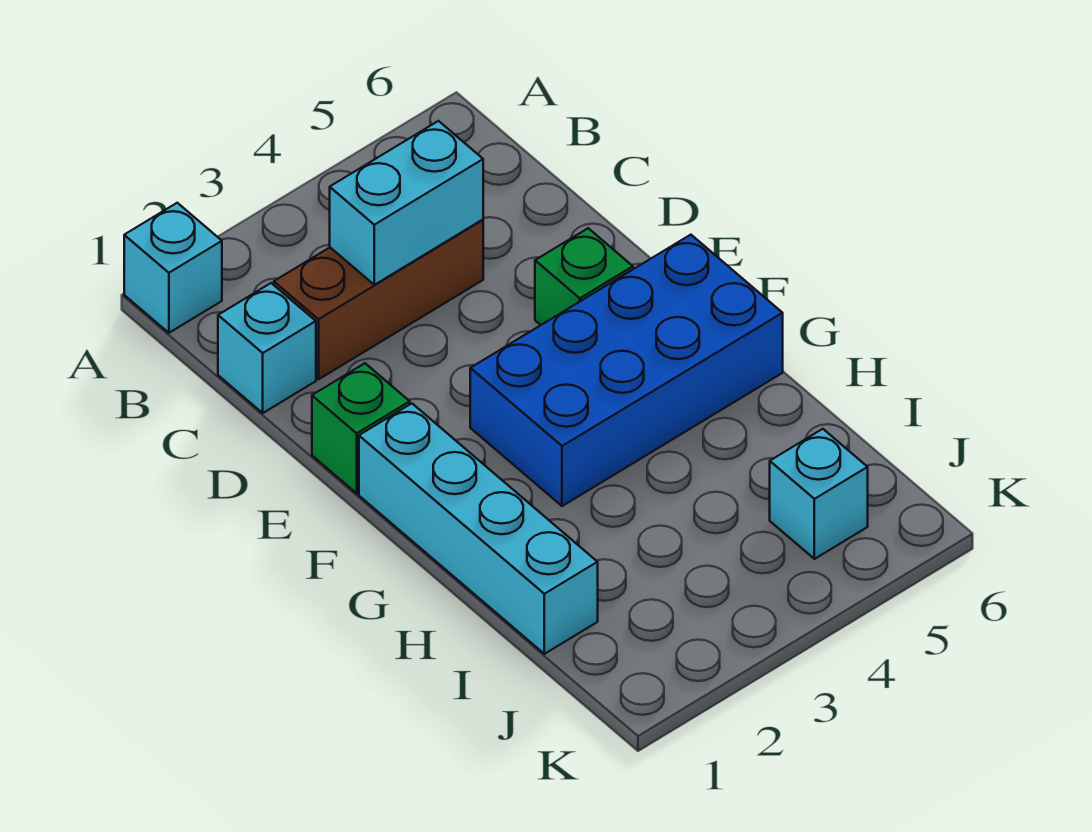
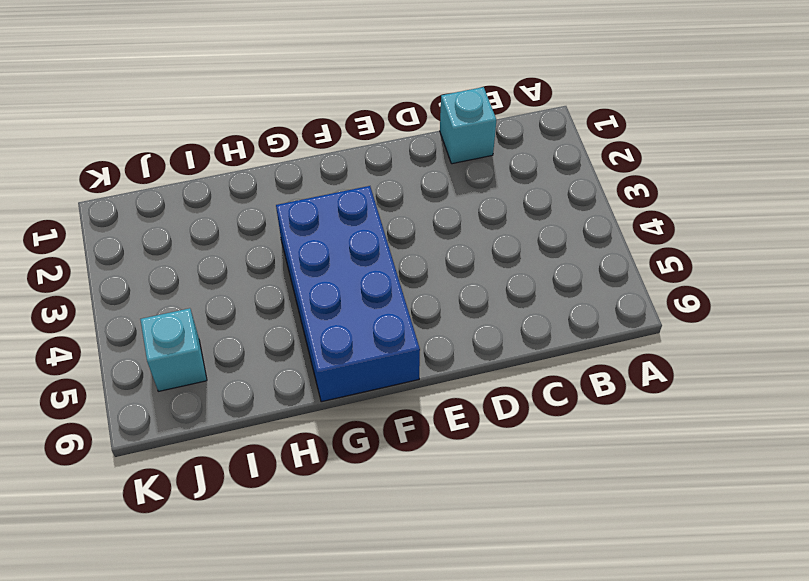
none -> cyan brick A1 level 1
none -> brown brick C2:C4 level 1

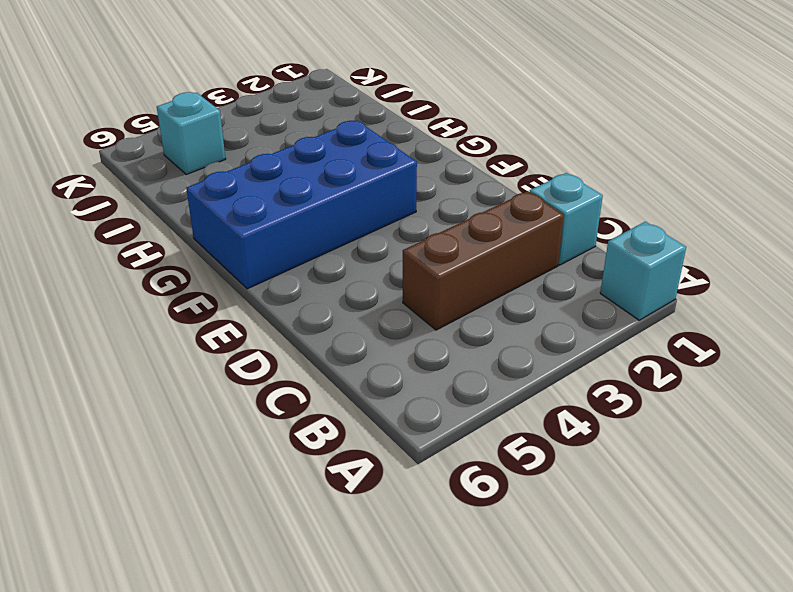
none -> green brick E1 level 1
none -> green brick E5 level 1

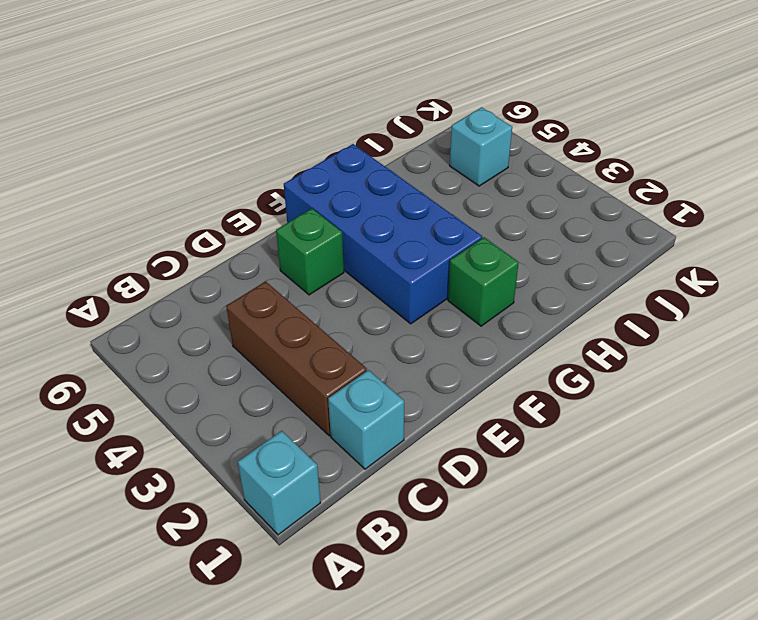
green brick G2 level 1 -> green brick E1 level 1
none -> cyan brick F1:I1 level 1
none -> cyan brick C3:C4 level 2

